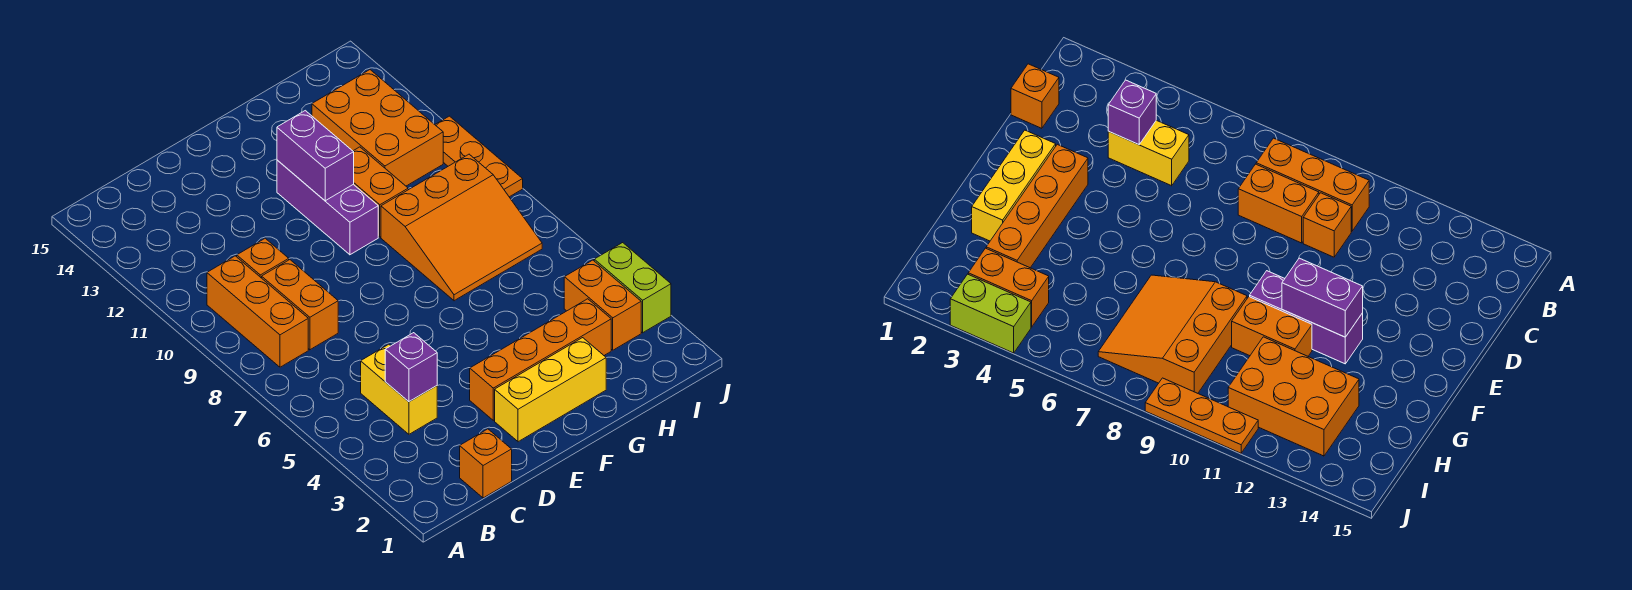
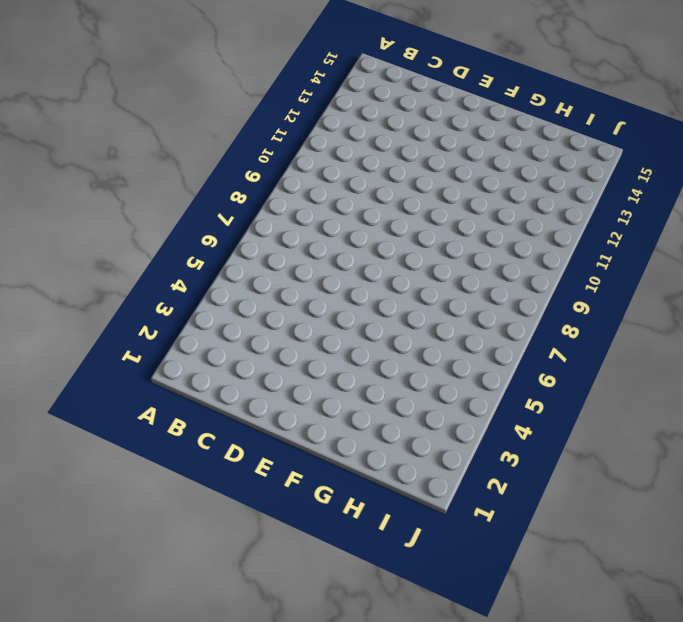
none -> orange brick B8:B10 level 1
none -> orange brick C1 level 1
none -> yellow brick C4:C5 level 1

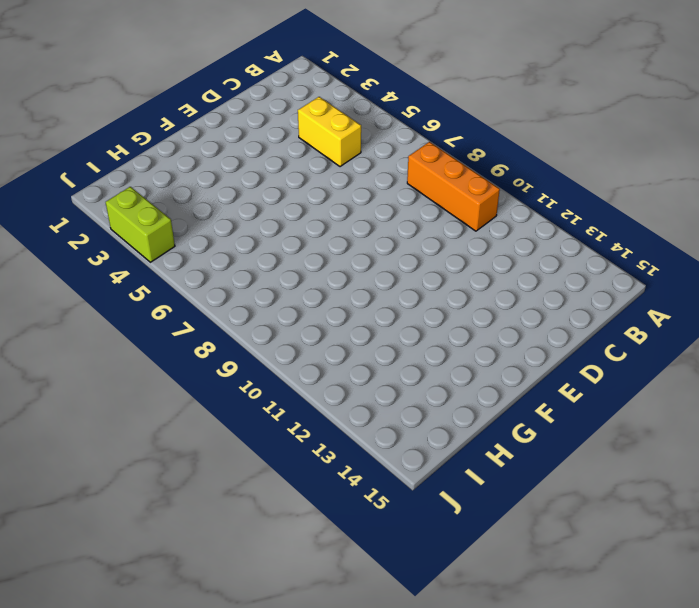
none -> orange brick C1 level 1
none -> orange brick C8:C9 level 1
none -> orange brick C10 level 1

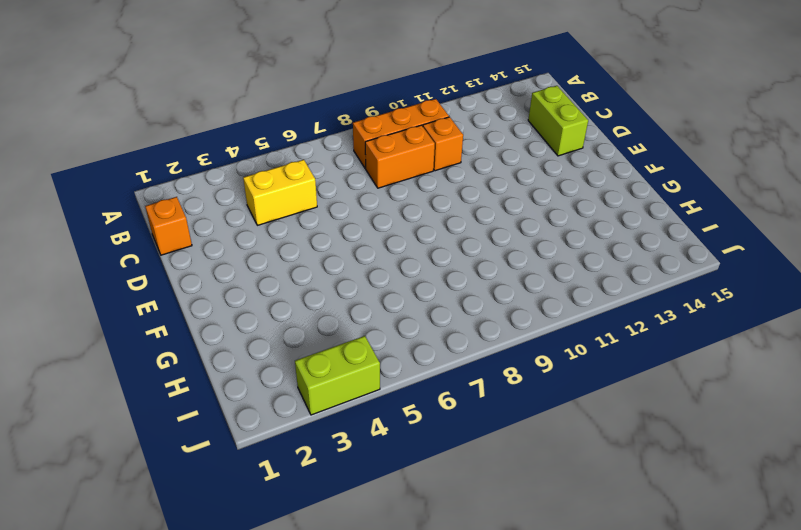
lime brick C14:D14 level 1 -> none
none -> yellow brick E2:G2 level 1
none -> orange brick E3:H3 level 1
none -> purple brick F10:F12 level 1

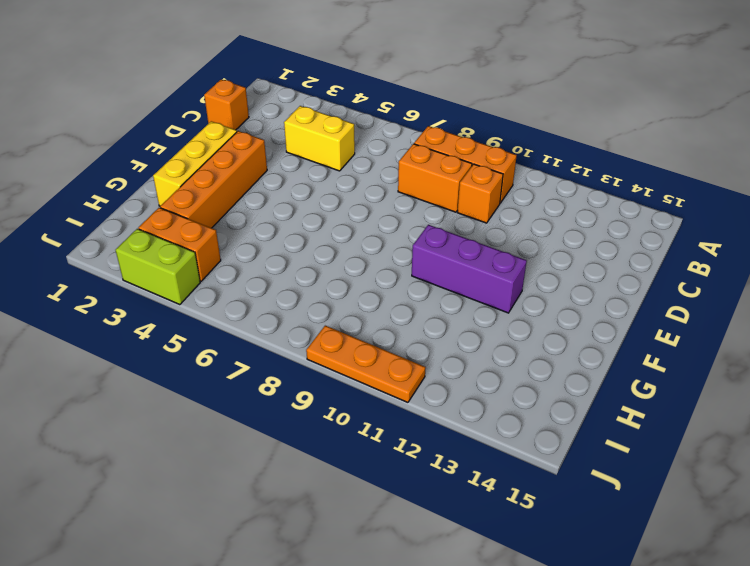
none -> orange slope G7:I9 level 1 top 9
none -> orange brick G10:G11 level 1
none -> orange brick H11:I13 level 1

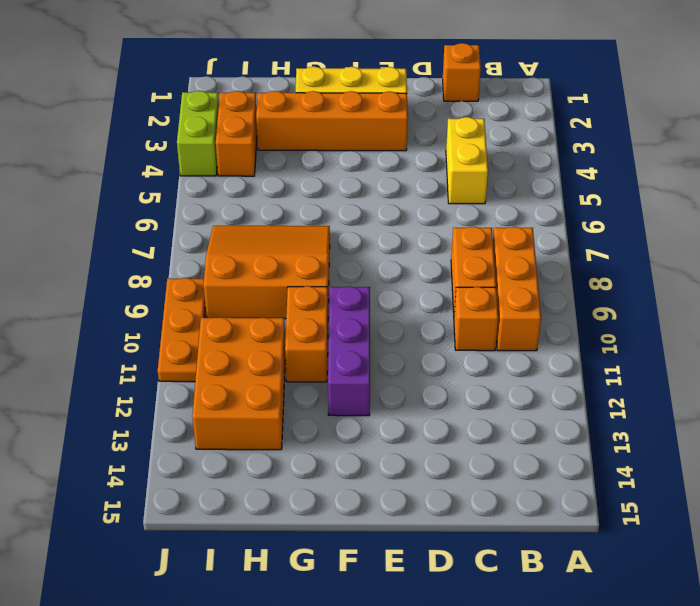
none -> purple brick C4 level 2
none -> purple brick F11:F12 level 2

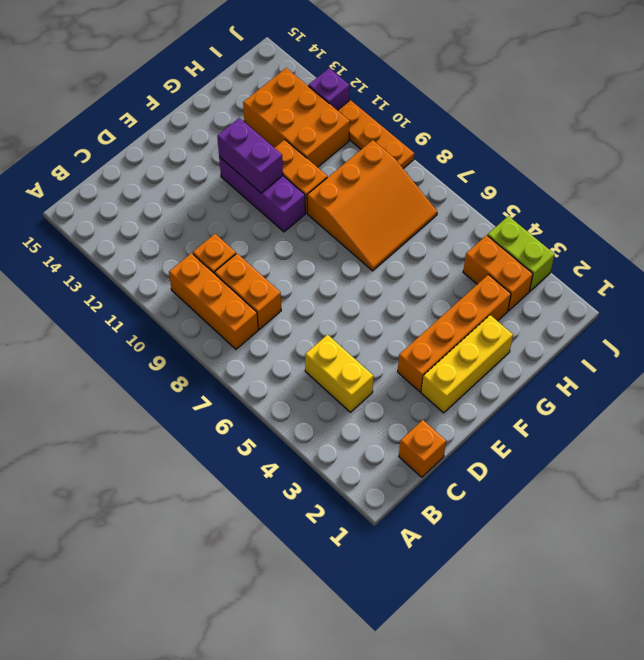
purple brick J12 level 1 -> purple brick C4 level 2

